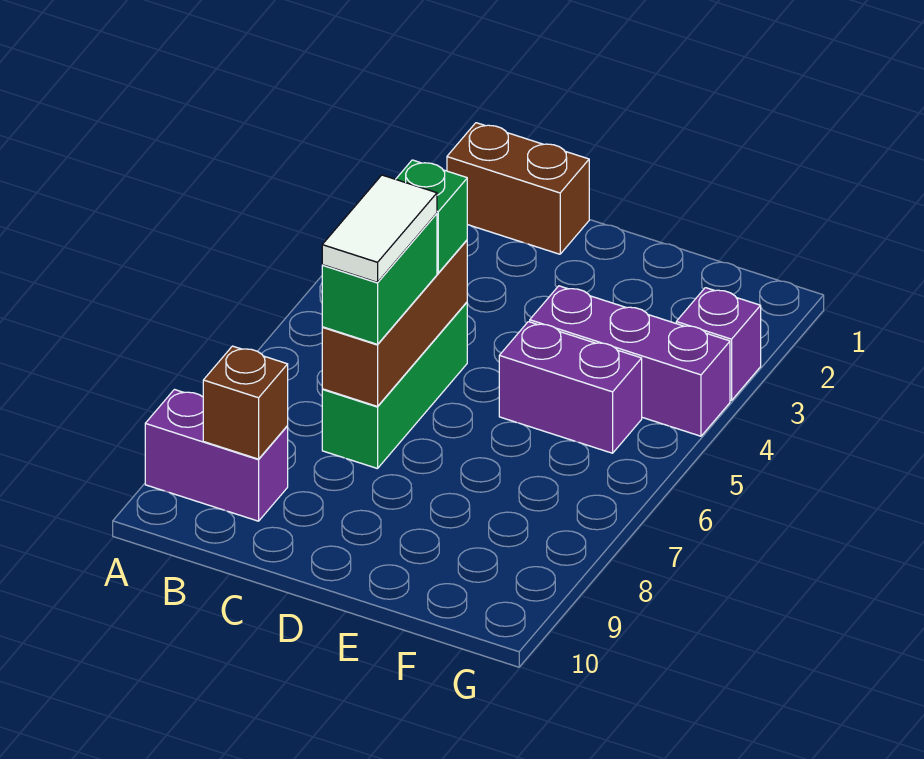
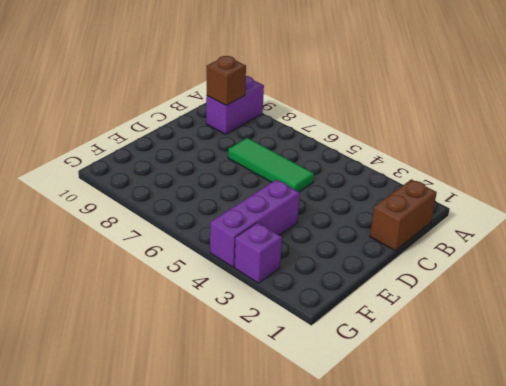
green tile C5:C7 level 1 -> green brick C5:C7 level 1
none -> purple brick E5:F5 level 1
none -> brown brick C5:C7 level 2

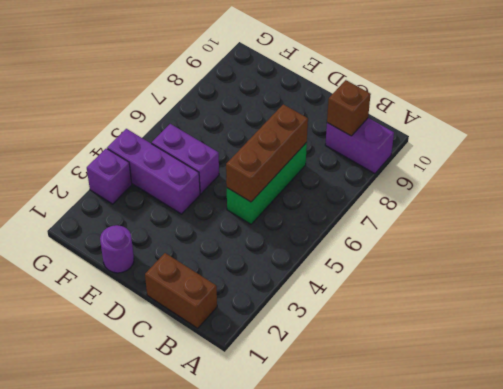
purple round brick E1 level 1 -> none
none -> green brick C5 level 3
none -> green brick C6:C7 level 3

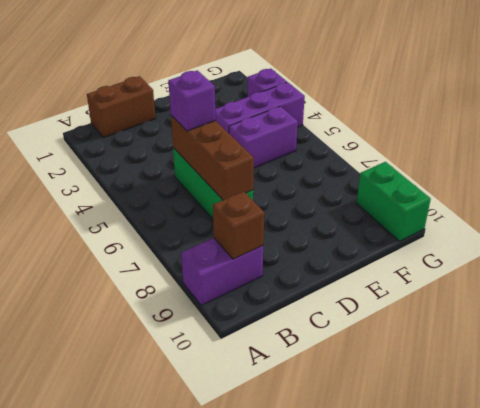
purple brick C5 level 3 -> green brick C5 level 3
green brick G9:G10 level 1 -> green brick C6:C7 level 3
none -> white tile C6:C7 level 4

